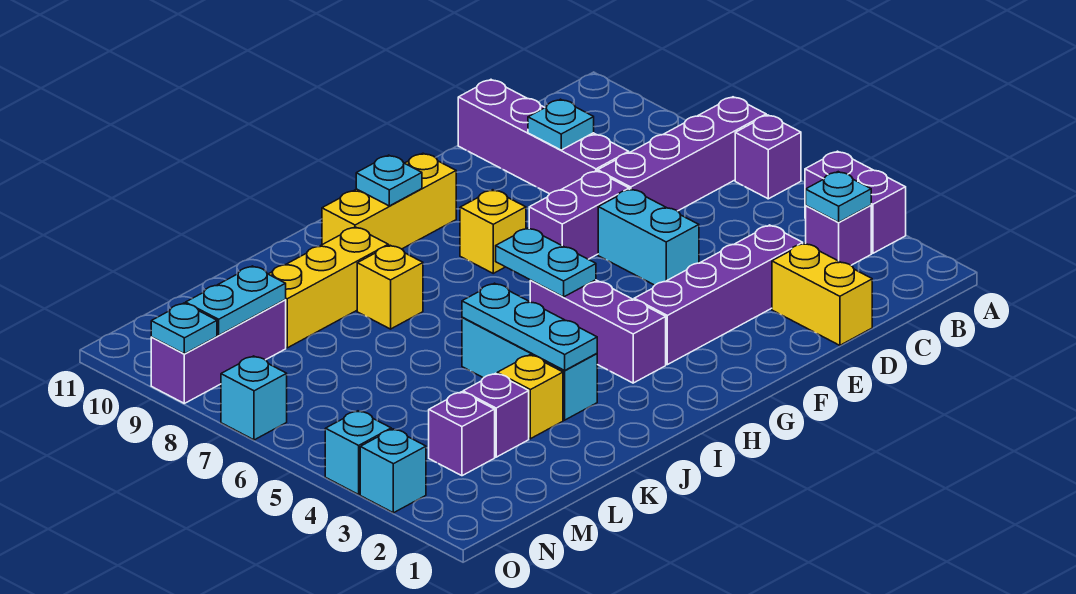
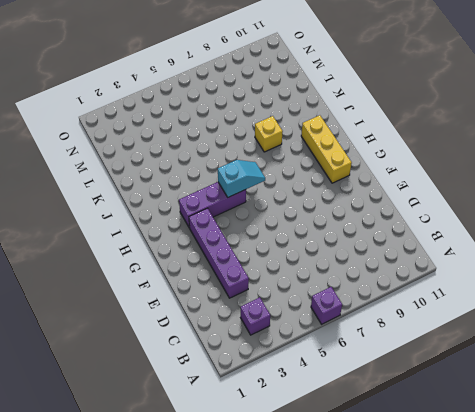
cyan slope H5:H6 level 2 top 5 -> cyan plate H5:H6 level 2
none -> purple brick A3:A4 level 1
none -> purple brick A7:D7 level 1
none -> yellow brick D1:D2 level 1

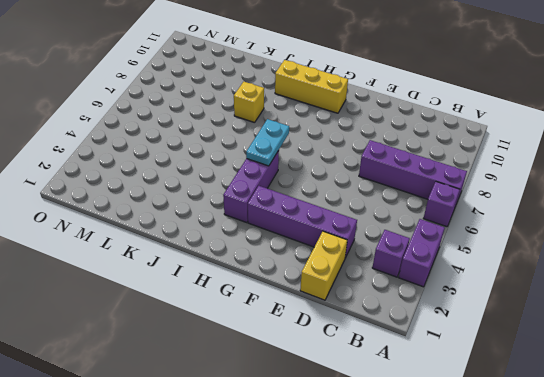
none -> purple brick D8:D11 level 1
none -> cyan brick E5:E6 level 1
none -> purple brick E7:F7 level 1

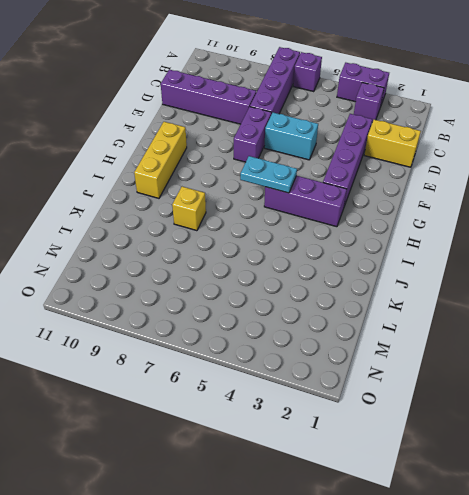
none -> yellow brick G8 level 1
none -> cyan brick J3:J5 level 1
none -> yellow brick J9:L9 level 1

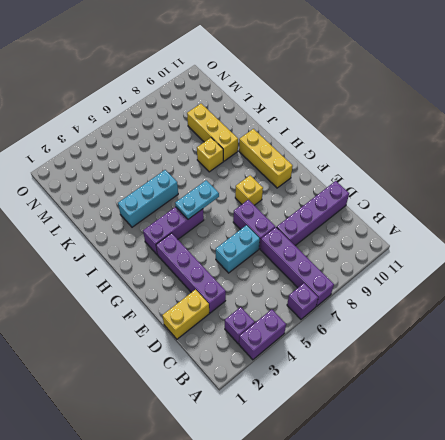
none -> yellow brick K3 level 1
none -> purple brick L3 level 1
none -> purple brick M3 level 1

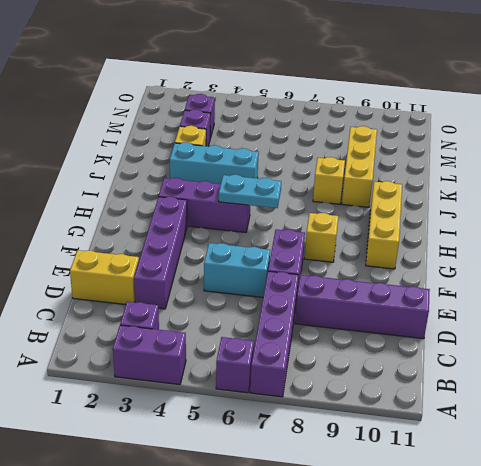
none -> purple brick M9:O9 level 1
none -> cyan brick O3 level 1
none -> cyan brick O4 level 1

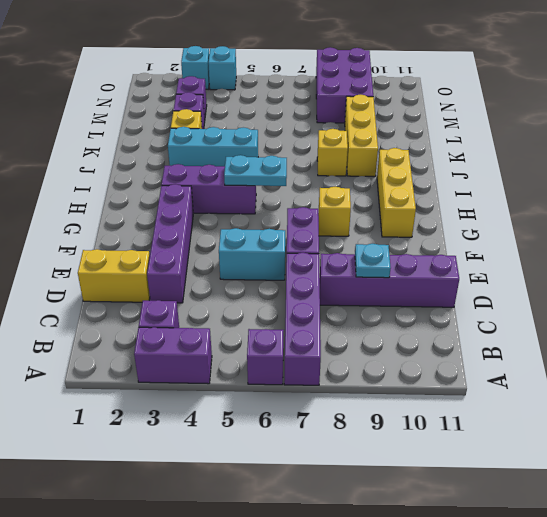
purple brick M8:O9 level 1 -> purple brick M9:O9 level 1
none -> cyan brick O7 level 1
none -> cyan plate B3 level 2
none -> cyan plate H10 level 2

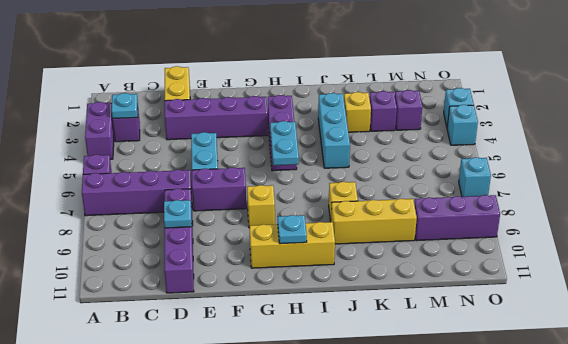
none -> cyan plate J3:J5 level 2
none -> cyan plate M9:N9 level 2
none -> cyan plate O9 level 2

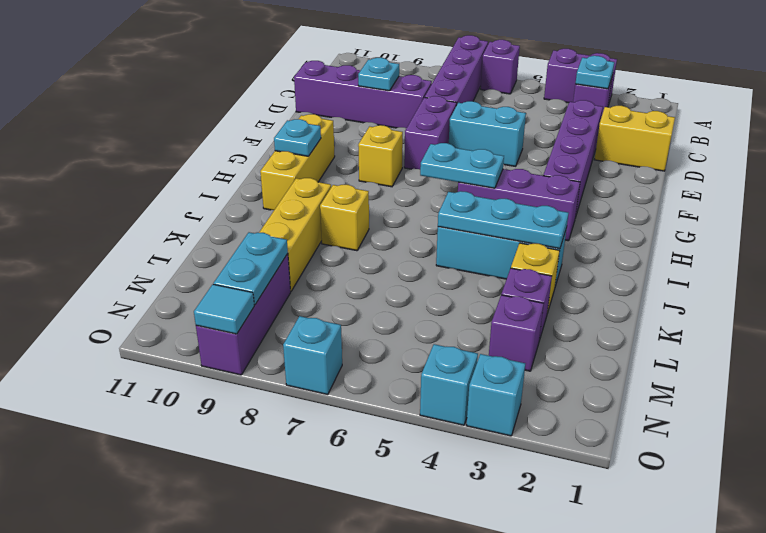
cyan tile O9 level 2 -> cyan plate O9 level 2

